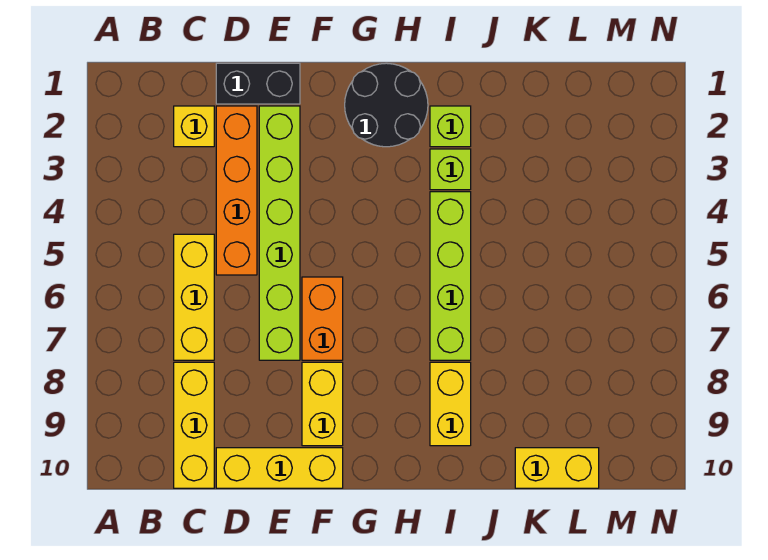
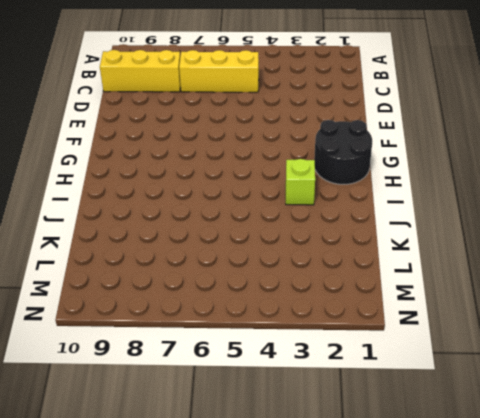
none -> yellow brick C2 level 1
none -> black brick D1:E1 level 1
none -> orange brick D2:D5 level 1

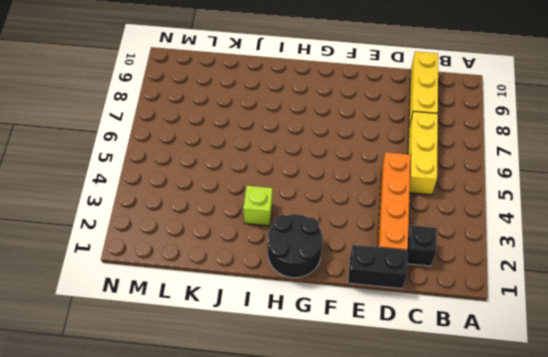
black brick C2 level 1 -> yellow brick C2 level 1
none -> yellow brick D10:F10 level 1
none -> lime brick E2:E7 level 1
none -> orange brick F6:F7 level 1

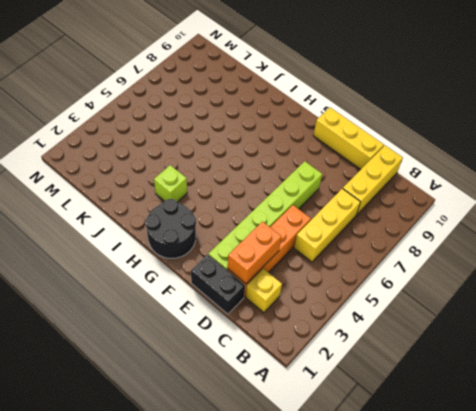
orange brick D2:D3 level 2 -> orange brick F6:F7 level 1
none -> yellow brick F8:F9 level 1
none -> lime brick I2 level 1
none -> lime brick I4:I7 level 1

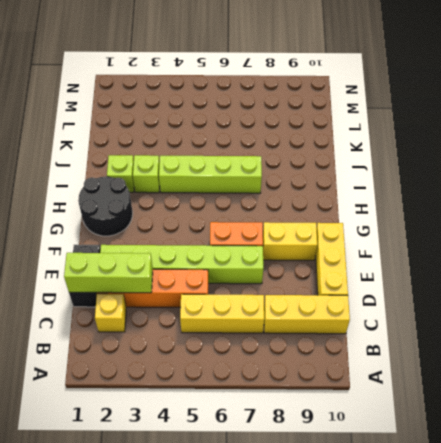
lime brick D1:D3 level 2 -> none
none -> yellow brick I8:I9 level 1
none -> yellow brick K10:L10 level 1

